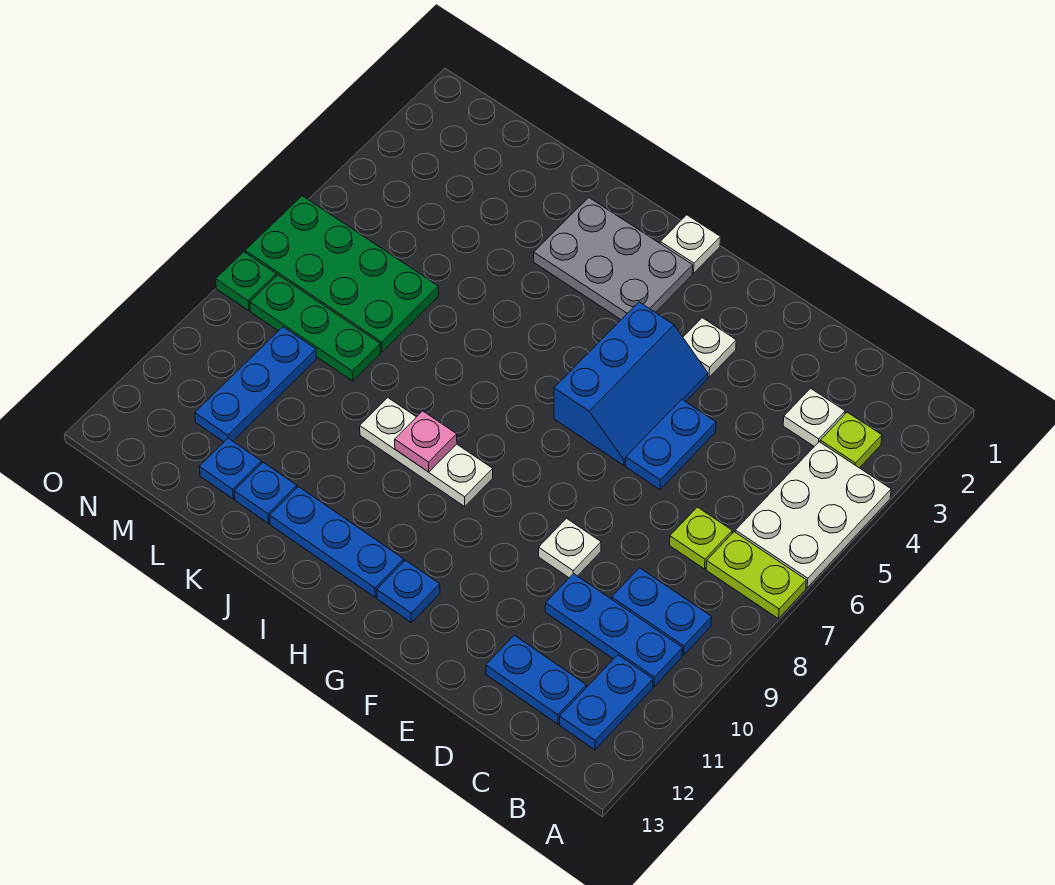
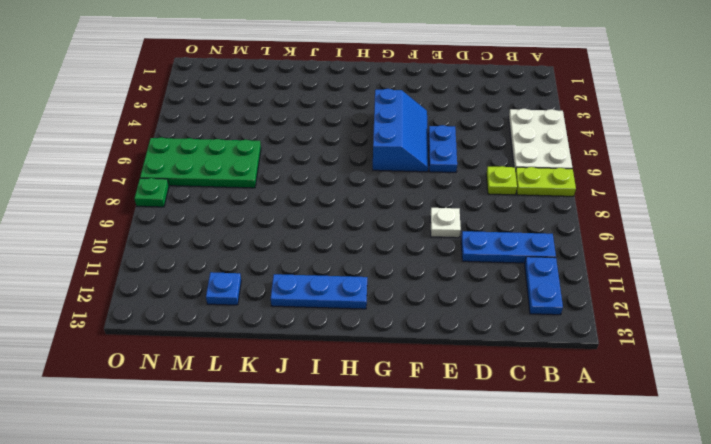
none -> lime plate B3 level 1
none -> blue plate B9:C9 level 1
none -> white plate C3 level 1

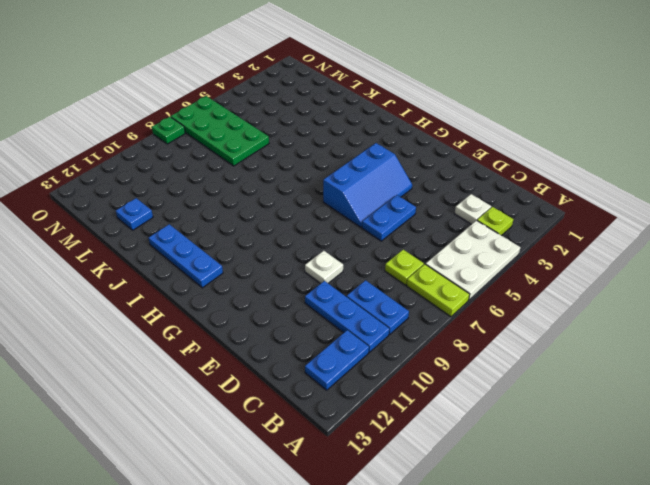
none -> blue plate C12:D12 level 1
none -> white plate F3 level 1
none -> blue plate G12 level 1

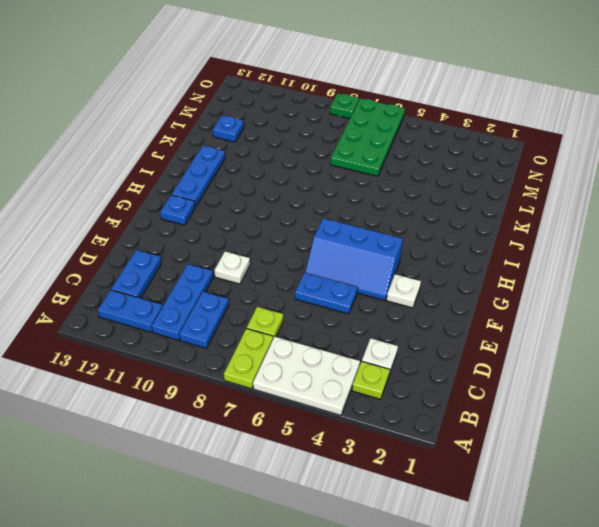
none -> white plate H1 level 1
none -> grey plate H2:J3 level 1
none -> white plate H9:J9 level 1

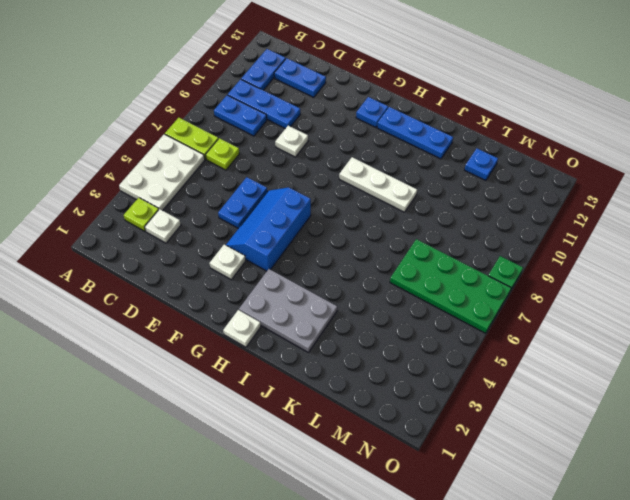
none -> blue plate K12 level 1
none -> green plate L8:N8 level 1
none -> blue plate M9:M11 level 1

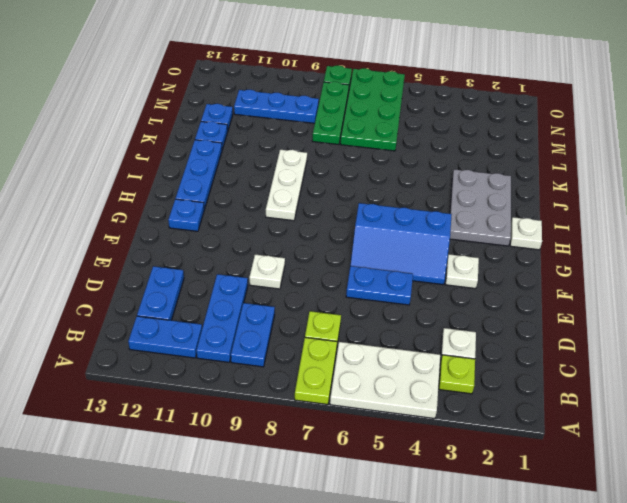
none -> pink plate I9 level 2

